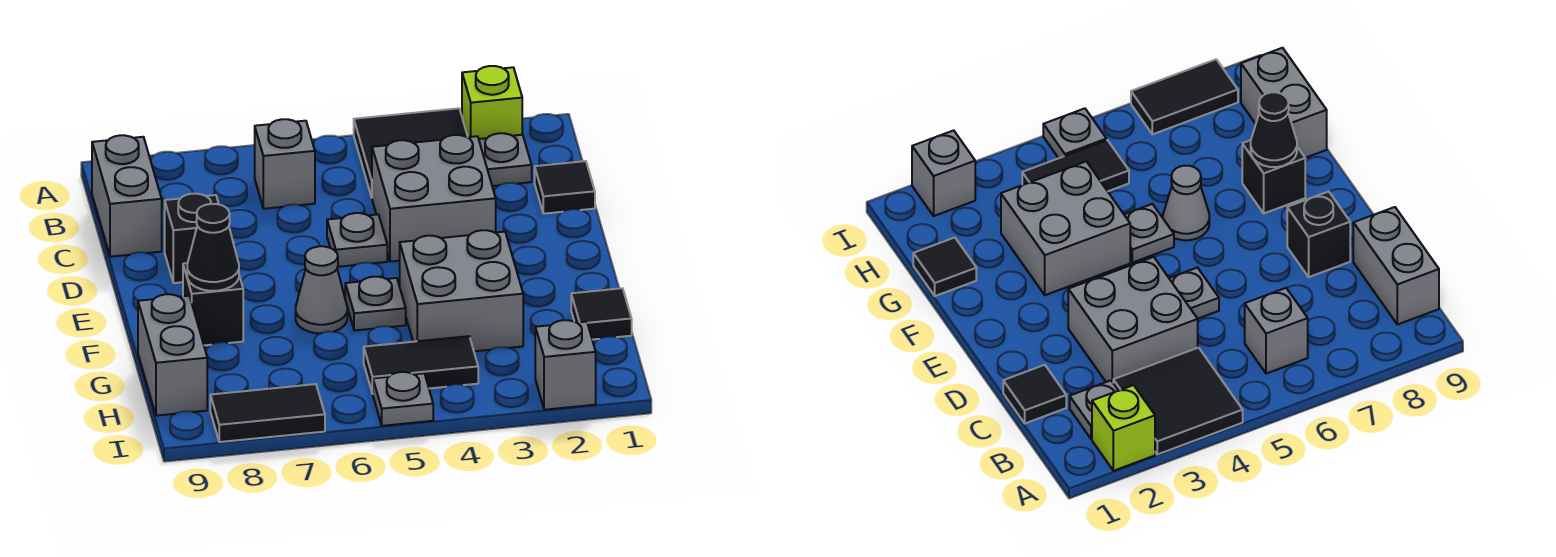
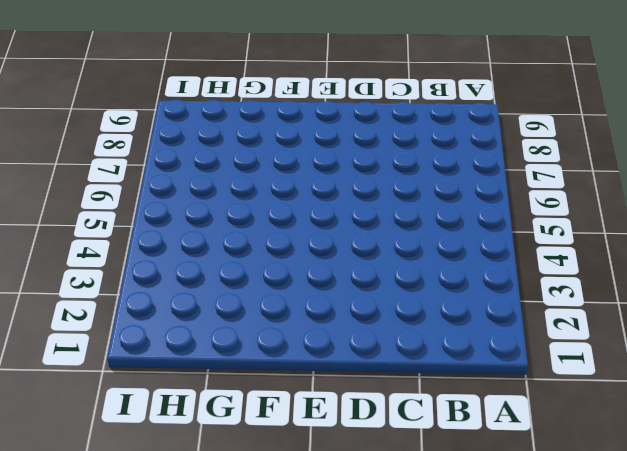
none -> lime brick A2 level 1
none -> black tile A3:B4 level 1
none -> grey plate B2 level 1

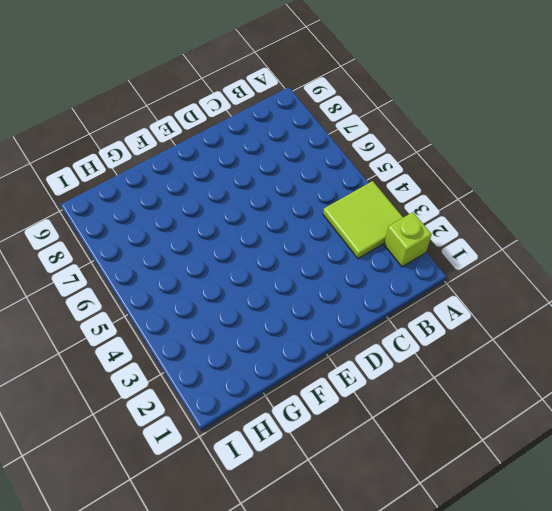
lime tile A3:B4 level 1 -> black tile A3:B4 level 1
none -> grey plate B2 level 1
none -> grey brick B6 level 1
none -> grey brick B9:C9 level 1

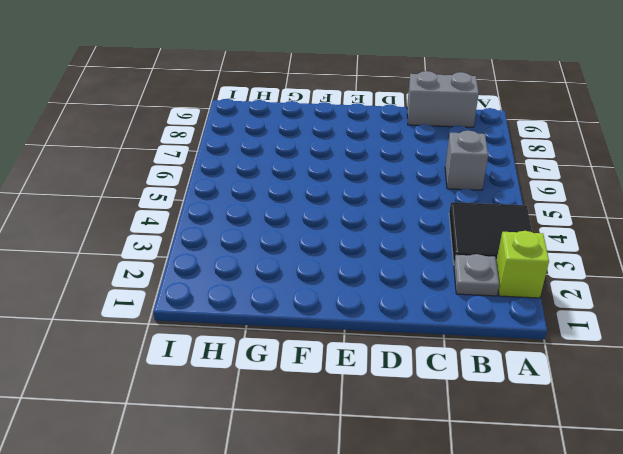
none -> black tile C1 level 1
none -> grey brick C3:D4 level 1
none -> grey plate D5 level 1

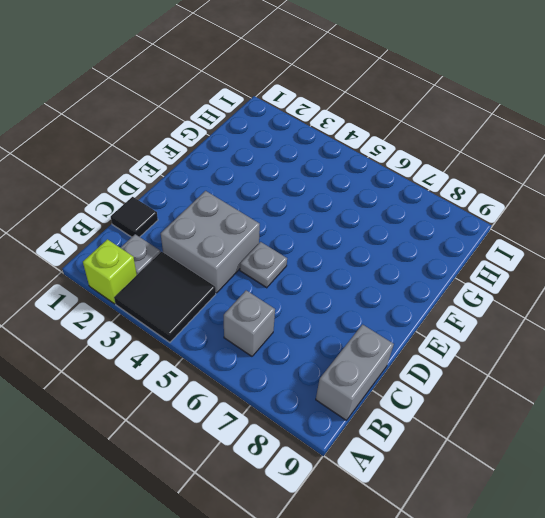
none -> black brick D8 level 1
none -> grey brick F3:G4 level 1
none -> grey plate F5 level 1

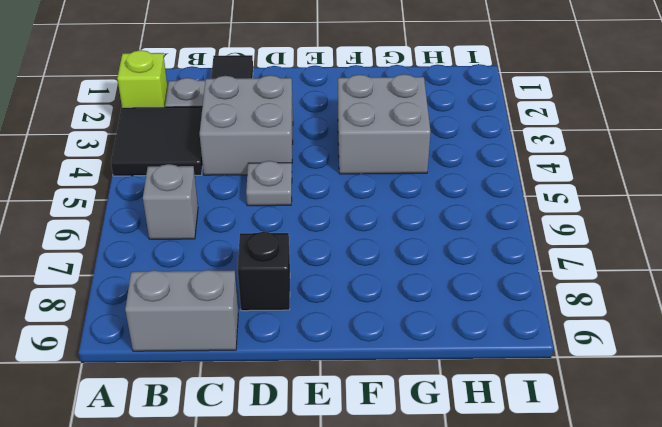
none -> grey plate F5 level 1
none -> grey cone F6 level 1
none -> black brick F8 level 1

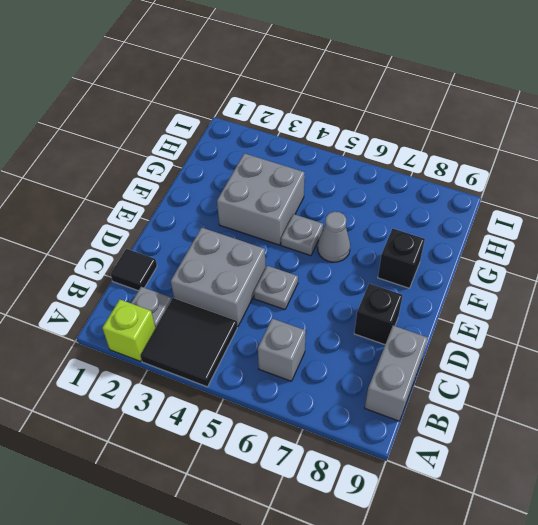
none -> black tile G1 level 1
none -> grey brick G9:H9 level 1
none -> black tile H4:H5 level 1

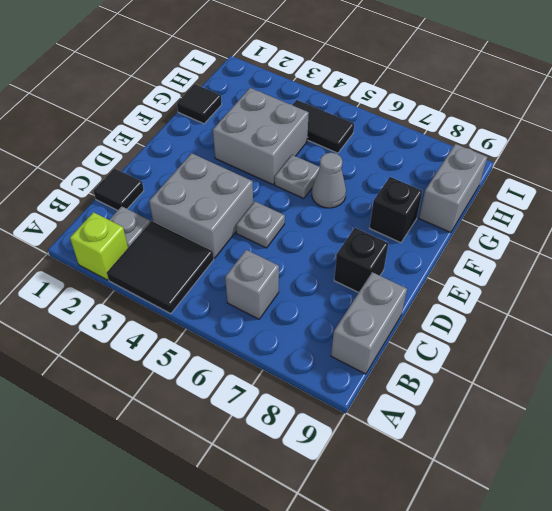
none -> grey brick I2 level 1
none -> grey plate I5 level 1
none -> black tile I7:I8 level 1

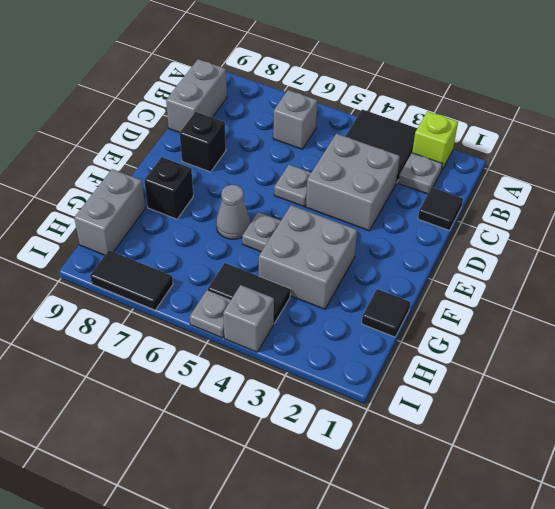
grey brick I4 level 1 -> grey brick I2 level 1
none -> black cone F8 level 2

